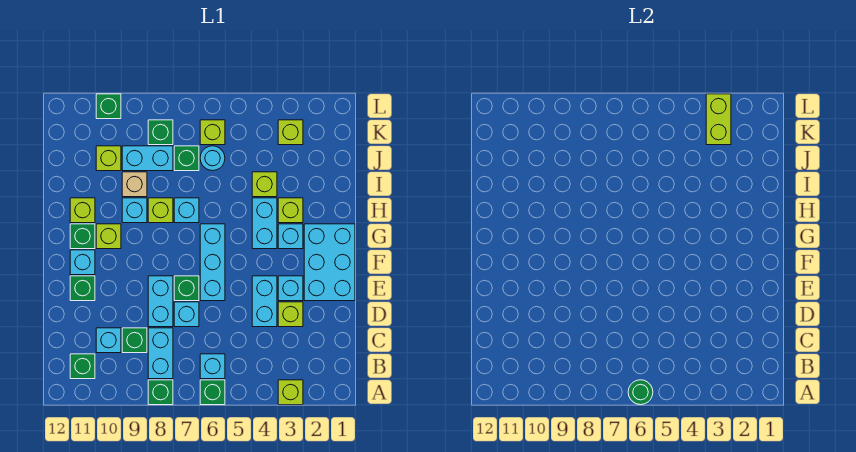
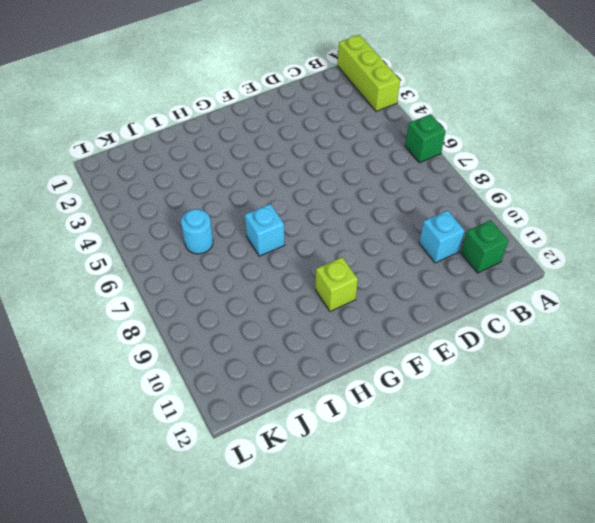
lime brick A1:A3 level 1 -> lime brick A3 level 1
none -> green brick A8 level 1
none -> cyan brick B6 level 1
none -> cyan brick B8:C8 level 1
none -> green brick C9 level 1

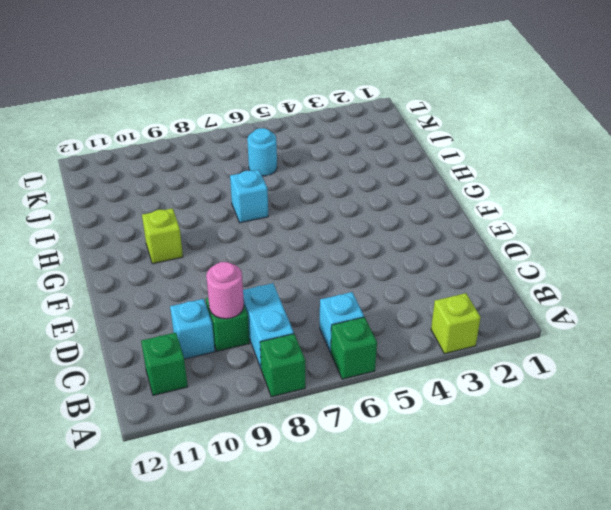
pink round brick C9 level 2 -> none
none -> lime brick D3 level 1
none -> cyan brick D4:E4 level 1
none -> cyan brick D7 level 1
none -> cyan brick D8:E8 level 1

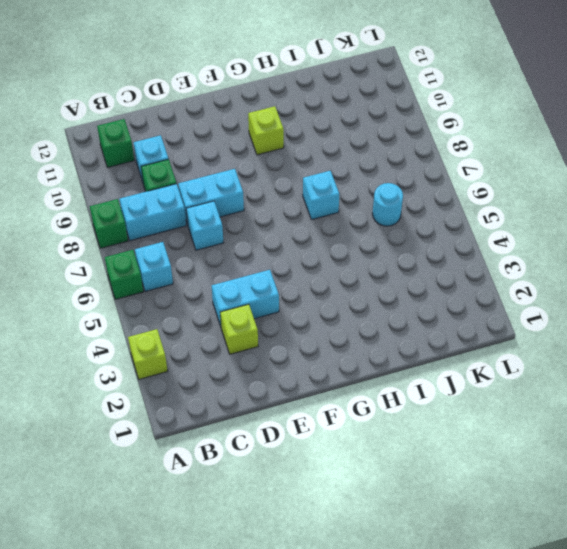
none -> cyan brick E1:G2 level 1
none -> cyan brick E3 level 1
none -> cyan brick E6:G6 level 1
none -> green brick E7 level 1

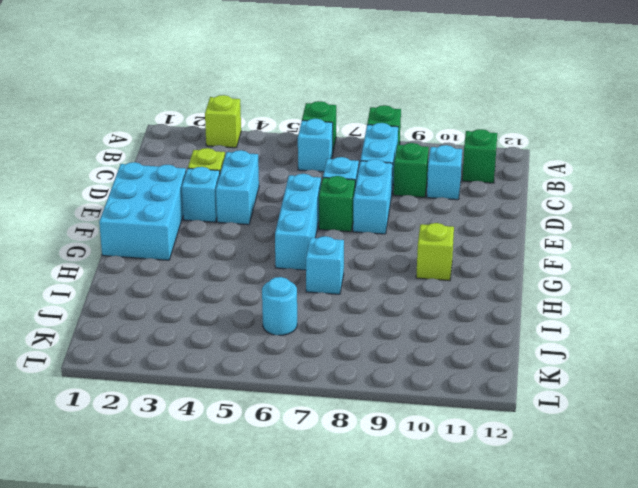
none -> green brick E11 level 1
none -> cyan brick F11 level 1
none -> cyan brick G3 level 1
none -> cyan brick G4:H4 level 1

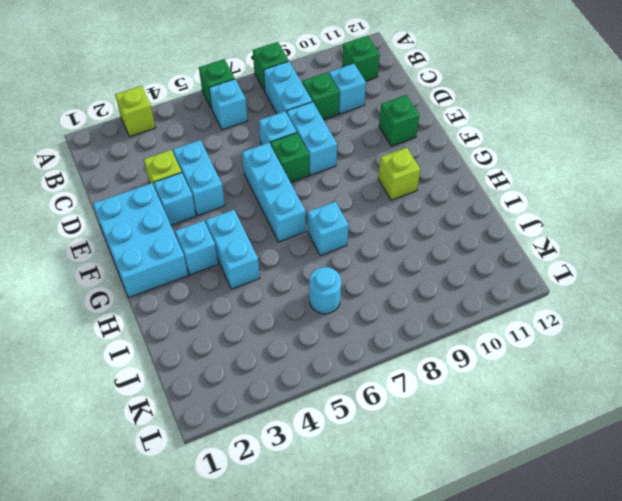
none -> cyan brick F11 level 1
none -> green brick G11 level 1
none -> lime brick H3 level 1
none -> lime brick H8 level 1

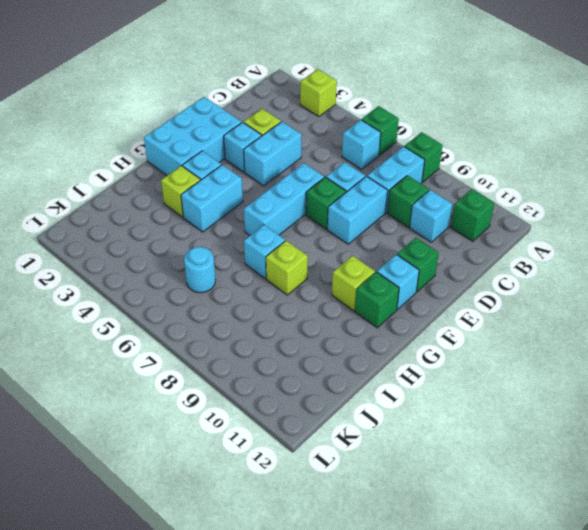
none -> cyan brick H9 level 1
none -> lime brick H11 level 1
none -> lime brick I4 level 1
none -> tan brick I9 level 1

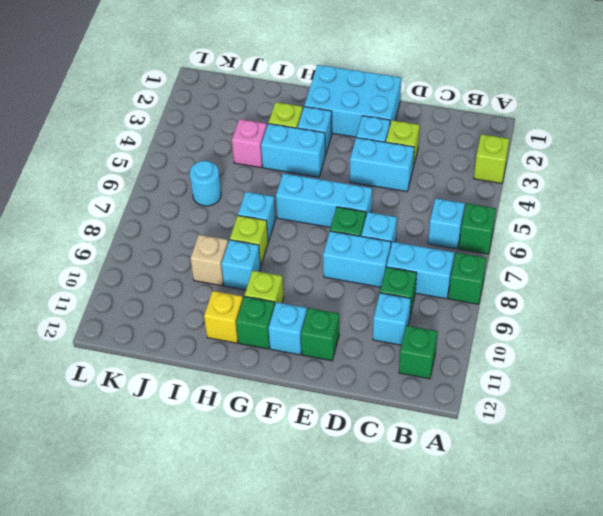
yellow brick H11 level 1 -> lime brick H11 level 1
pink brick I4 level 1 -> lime brick I4 level 1
none -> green brick J7 level 1
none -> cyan brick J8:J9 level 1
none -> lime brick J10 level 1
none -> lime brick K3 level 1

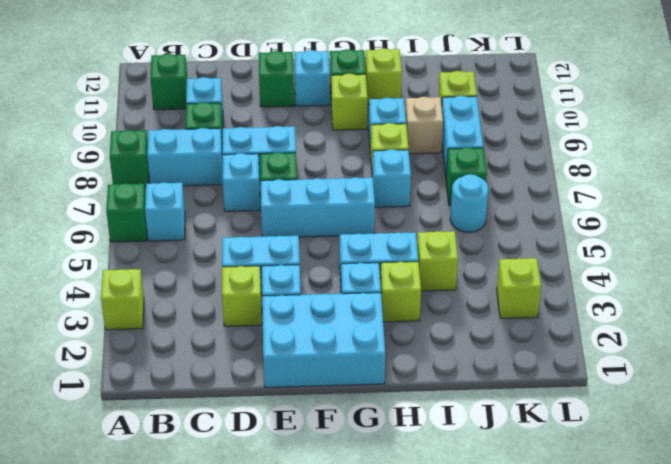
none -> lime brick K6 level 1
none -> green brick K8 level 1
none -> green brick L10 level 1
none -> green round brick A6 level 2

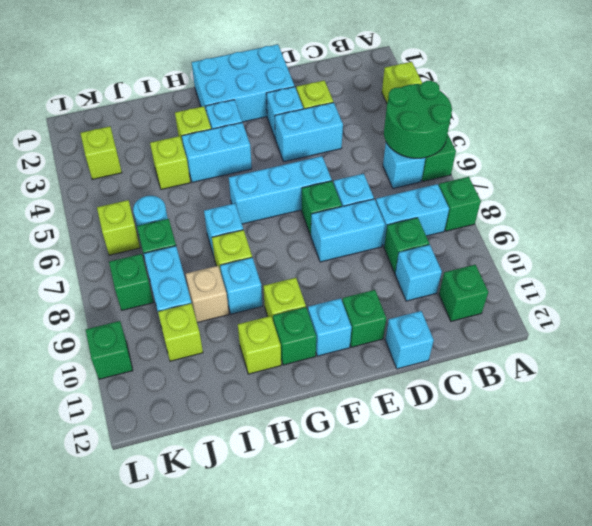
green round brick A5:B6 level 2 -> green round brick A6 level 2
cyan brick D12 level 1 -> none
none -> lime brick K3:L3 level 2

